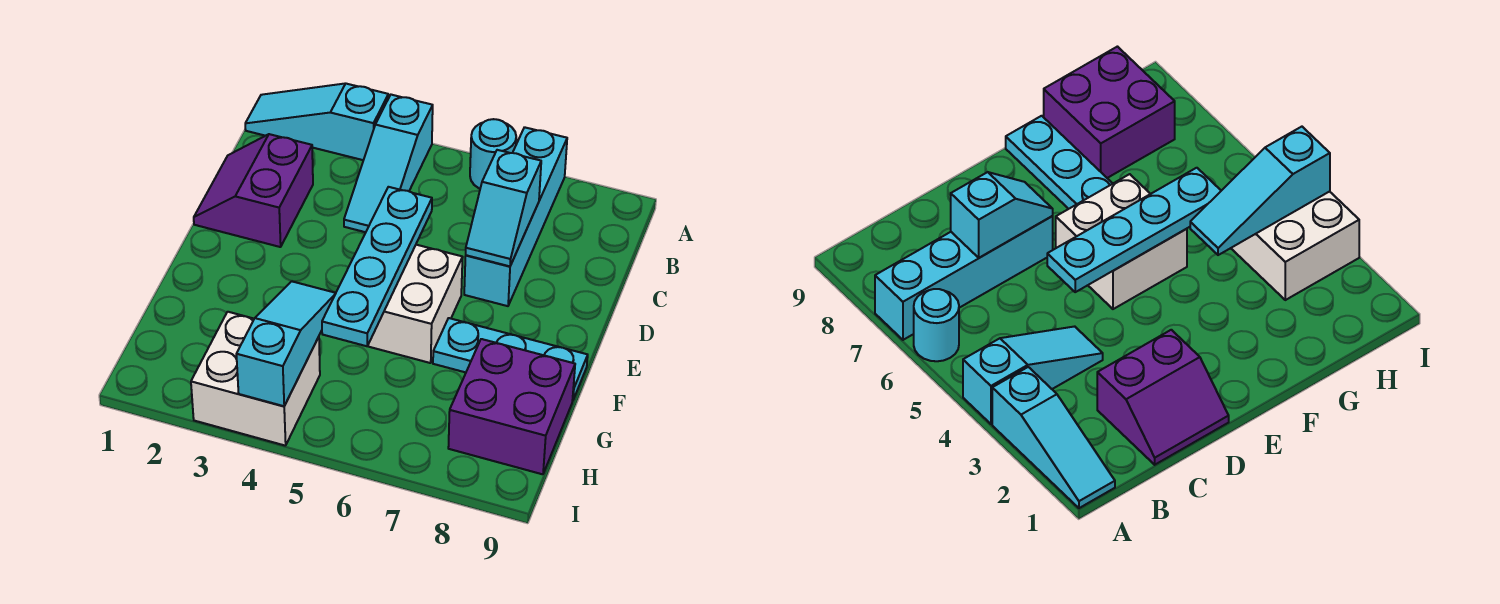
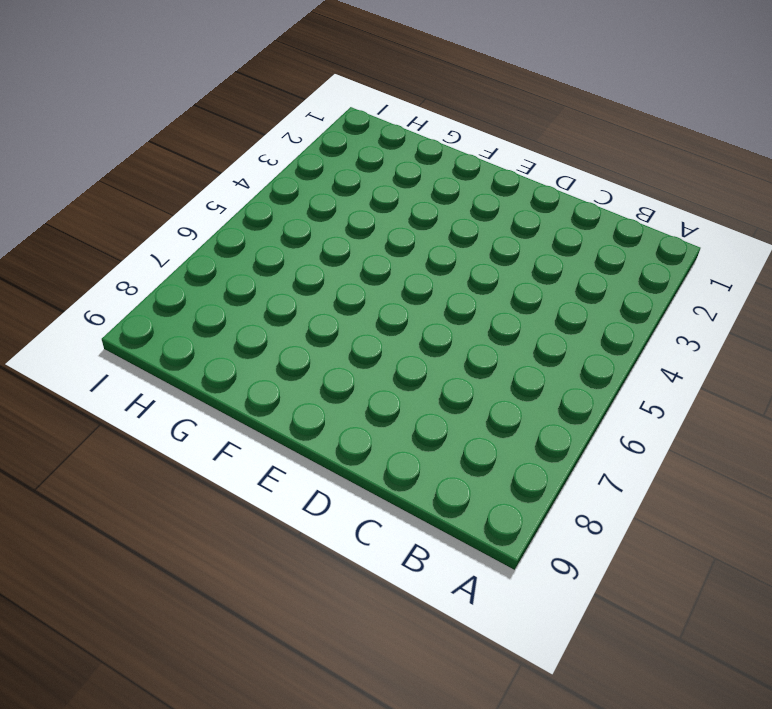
none -> cyan slope A1:A3 level 1 top 3
none -> cyan slope A4:C4 level 1 top A
none -> cyan round brick A6 level 1

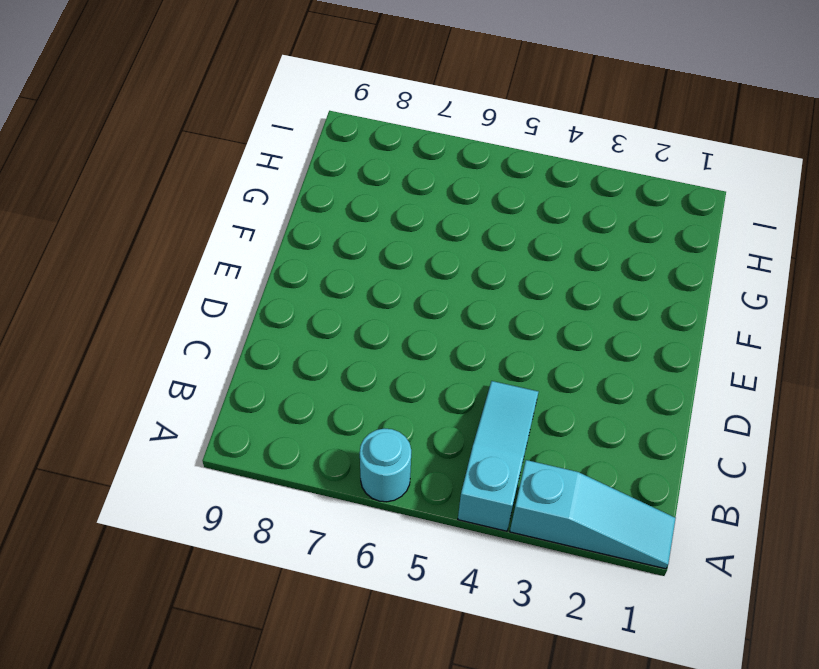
none -> cyan brick A7:D7 level 1
none -> purple slope C1:D2 level 1 top 2
none -> white brick E5:F6 level 1

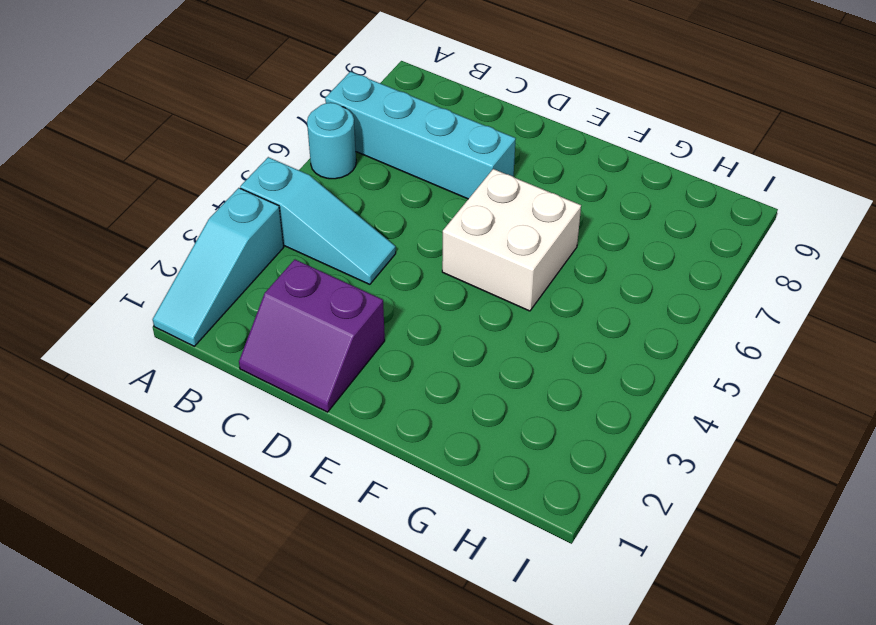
none -> cyan plate F7:F9 level 1
none -> purple brick G8:H9 level 1
none -> white brick H3:I4 level 1

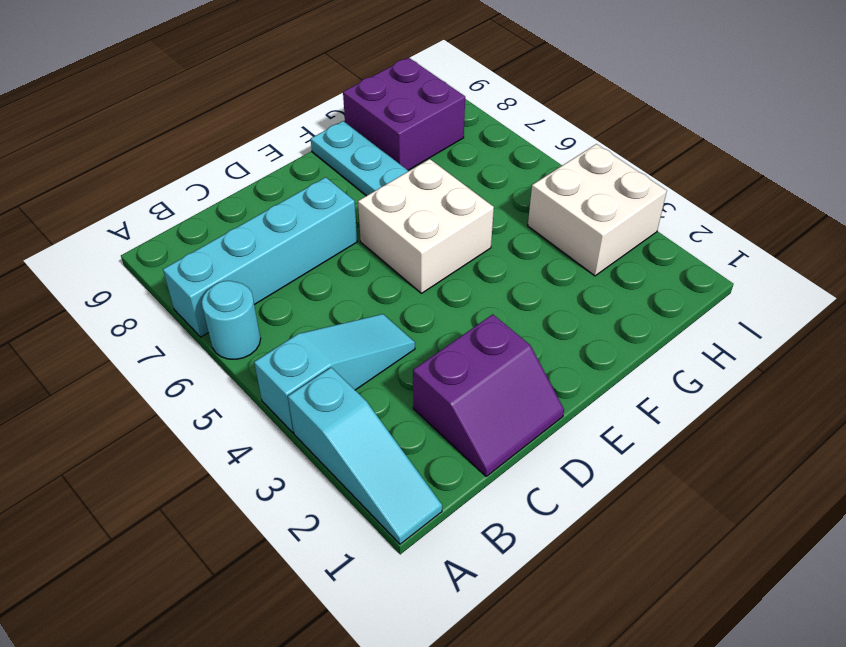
none -> cyan slope C7:D7 level 2 top C
none -> cyan plate D5:G5 level 2
none -> cyan slope G4:I4 level 2 top I

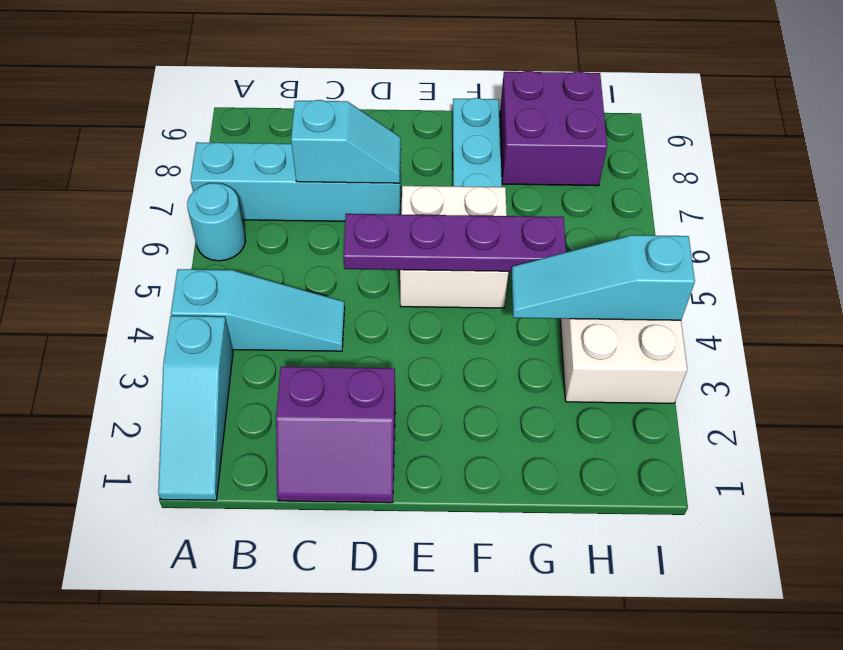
purple plate D5:G5 level 2 -> cyan plate D5:G5 level 2

